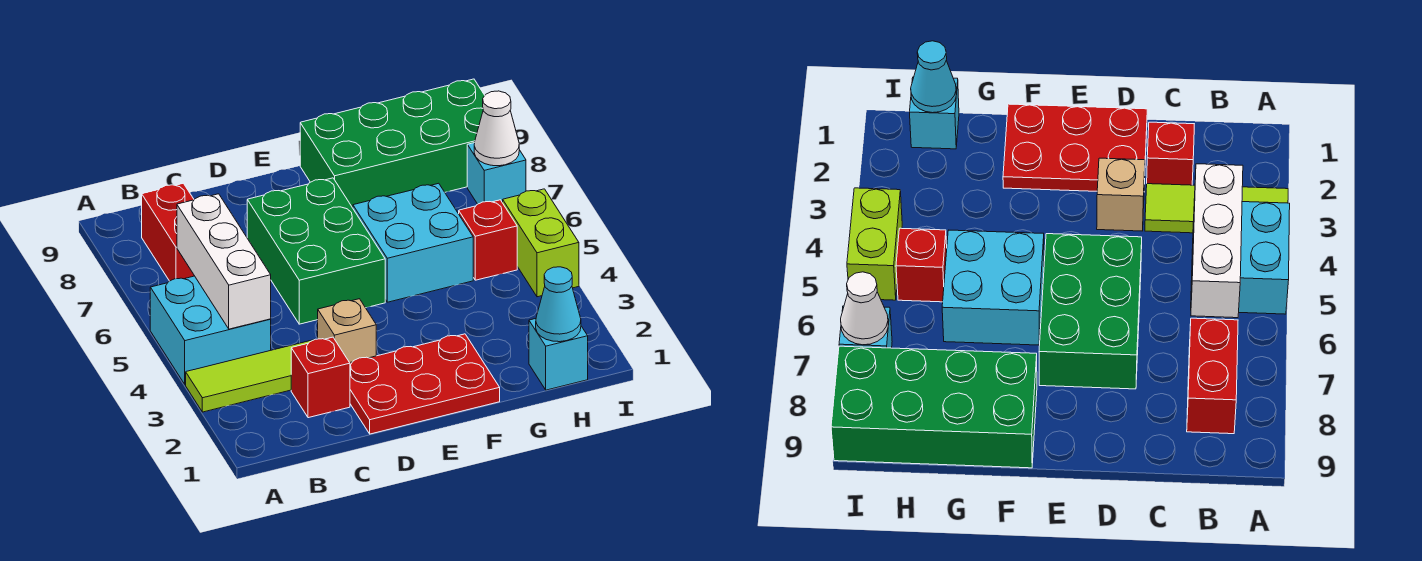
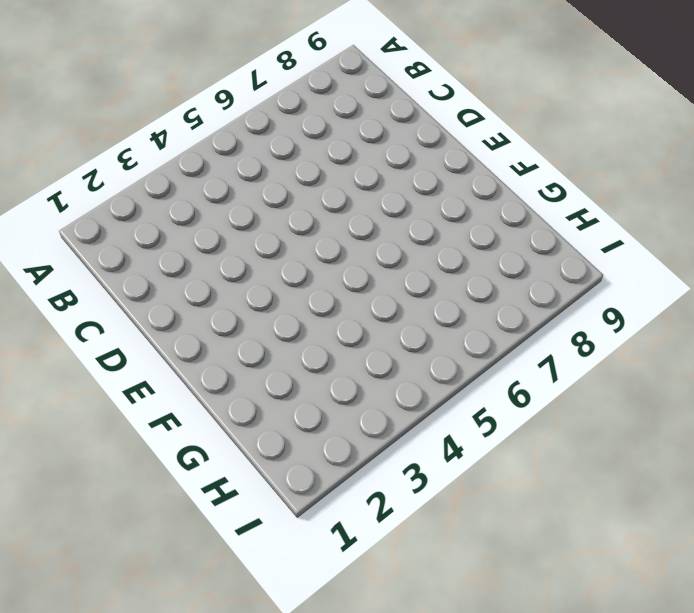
none -> lime tile A3:C3 level 1
none -> cyan brick A4:B5 level 1
none -> red brick B7:B8 level 1

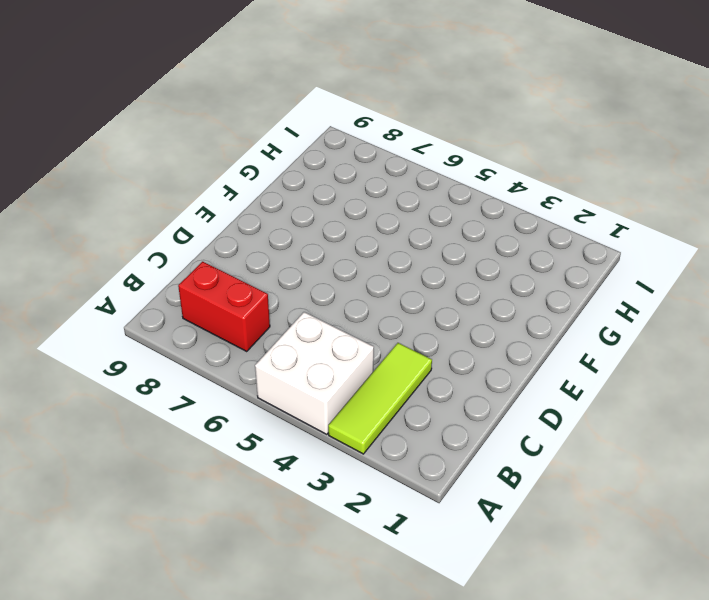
white brick A4:B5 level 1 -> cyan brick A4:B5 level 1
none -> red brick C2 level 1
none -> red plate D1:F2 level 1
none -> tan brick D3 level 1

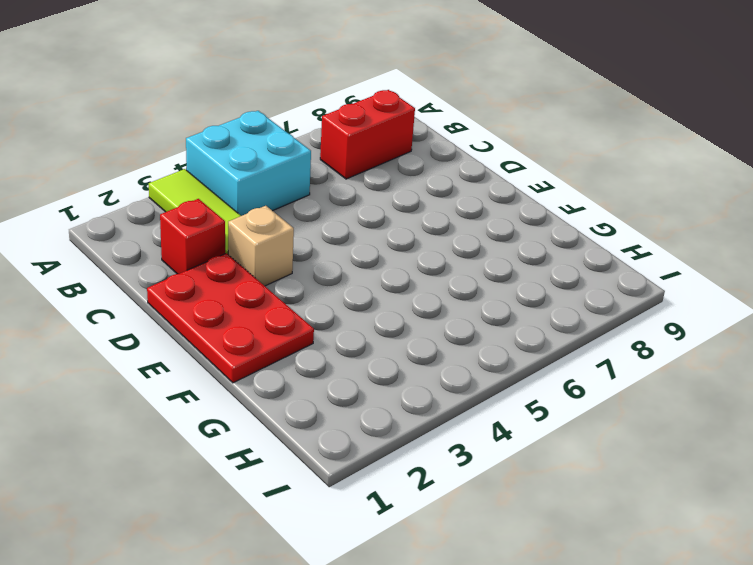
none -> green brick D5:E7 level 1
none -> cyan brick F5:G6 level 1
none -> green brick F8:I9 level 1

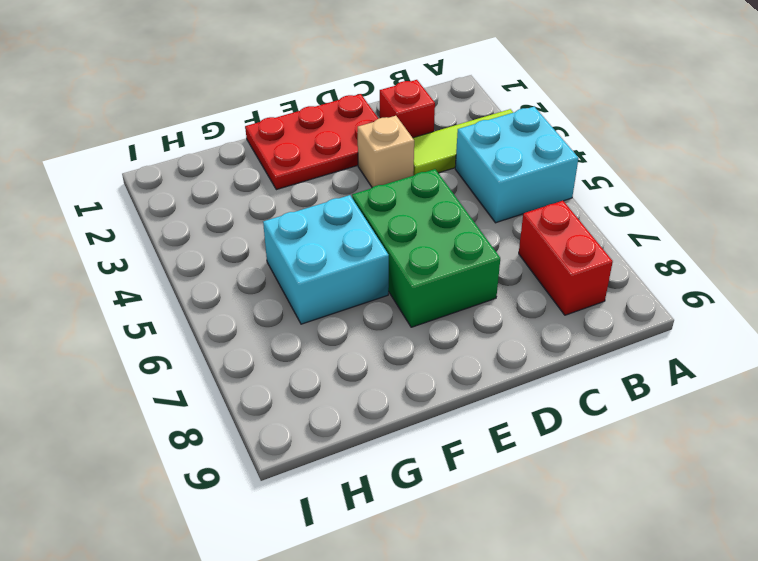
none -> green brick F8:I9 level 1
none -> cyan brick H1 level 1
none -> red brick H5 level 1

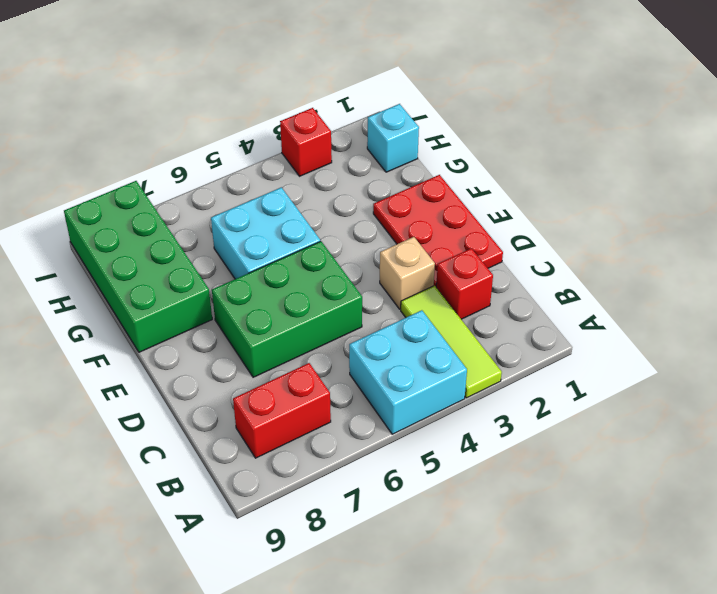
red brick I3 level 1 -> red brick H5 level 1
none -> lime brick I4:I5 level 1
none -> cyan brick I7 level 1
none -> white brick B4:B6 level 2

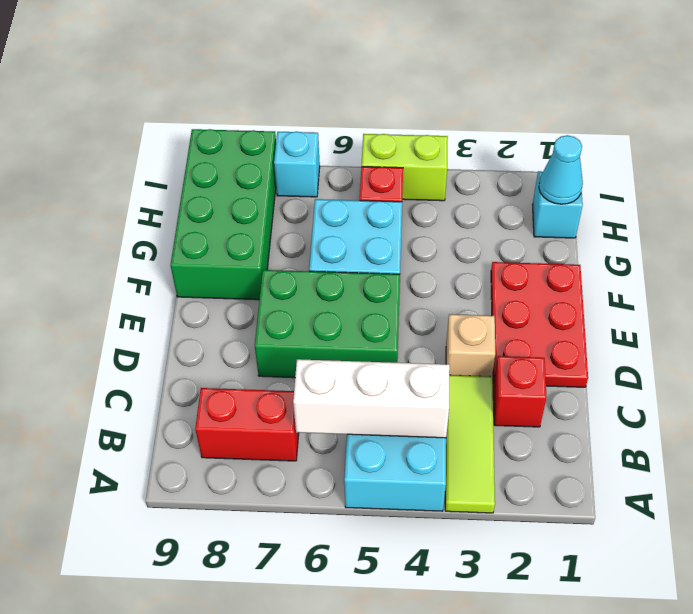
none -> white cone I7 level 2

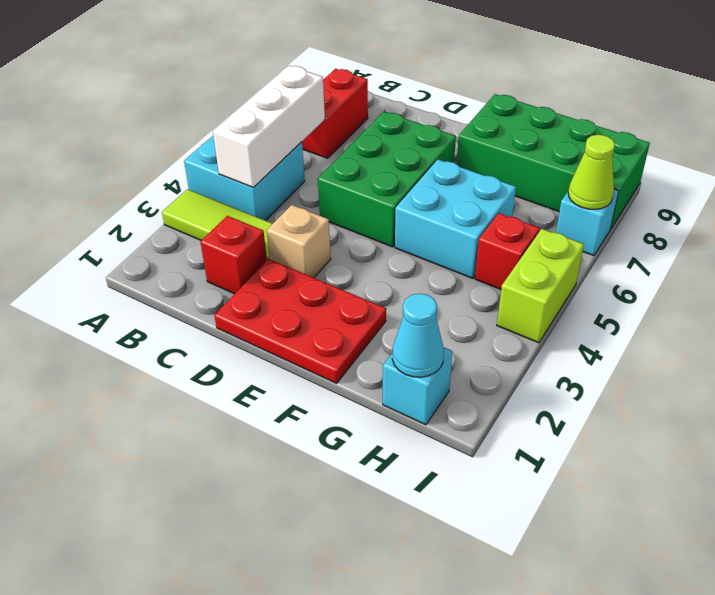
lime cone I7 level 2 -> white cone I7 level 2

